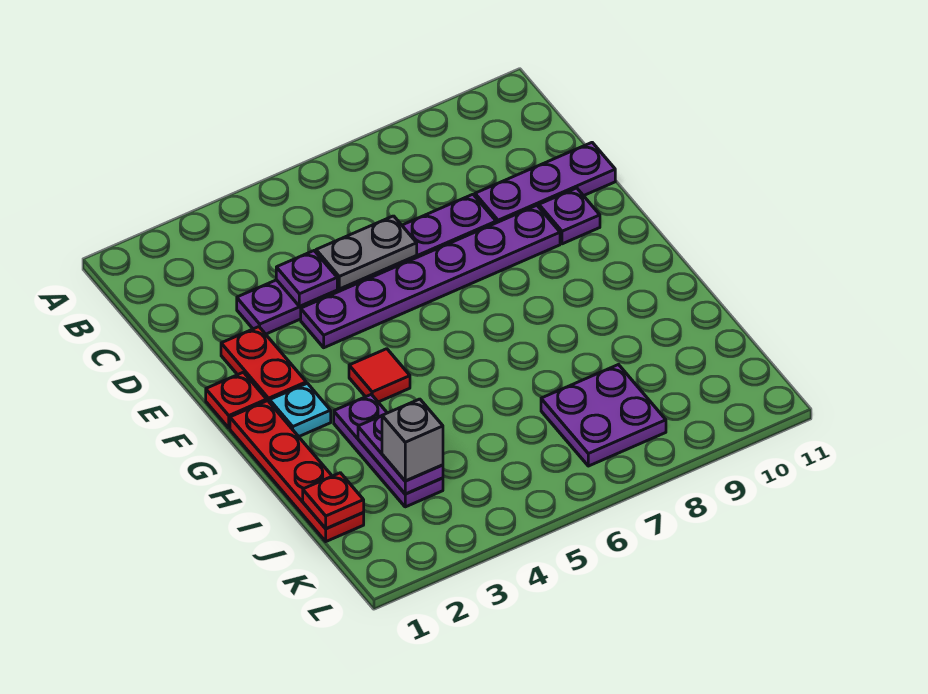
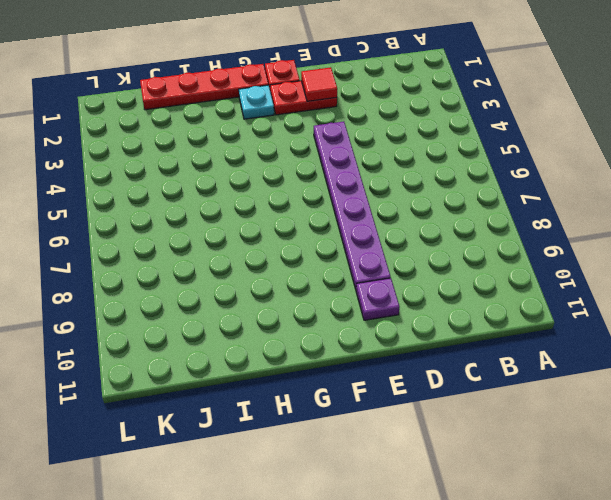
red tile E2 level 2 -> red tile G4 level 1
none -> purple plate D3:D8 level 1
none -> purple plate D9:D11 level 1
none -> purple plate H3:J3 level 1

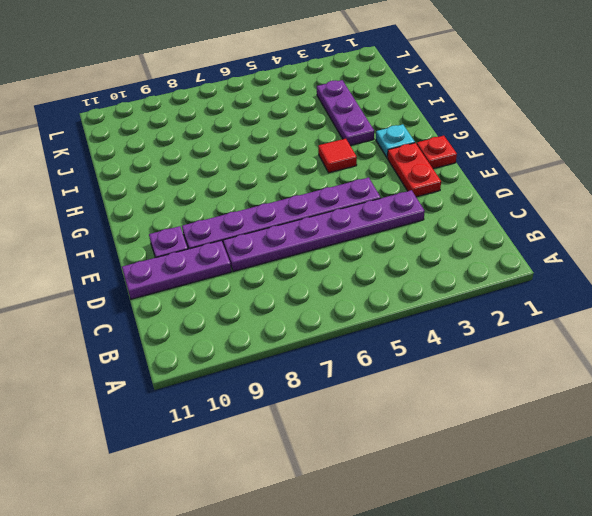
none -> red plate G1:J1 level 1
none -> purple plate J7:K8 level 1
none -> purple plate D4 level 2

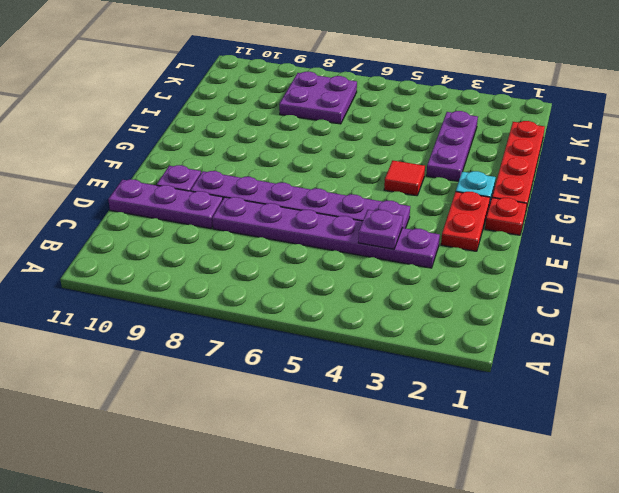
none -> grey plate D5:D6 level 2
none -> purple plate I3:J3 level 2
none -> red plate J1 level 2

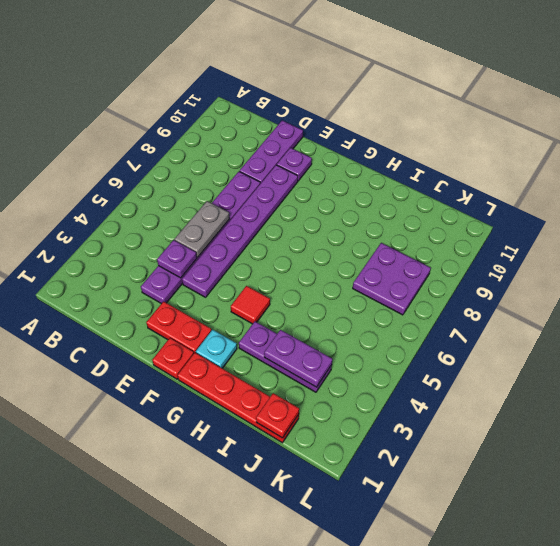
none -> grey brick J3 level 3

